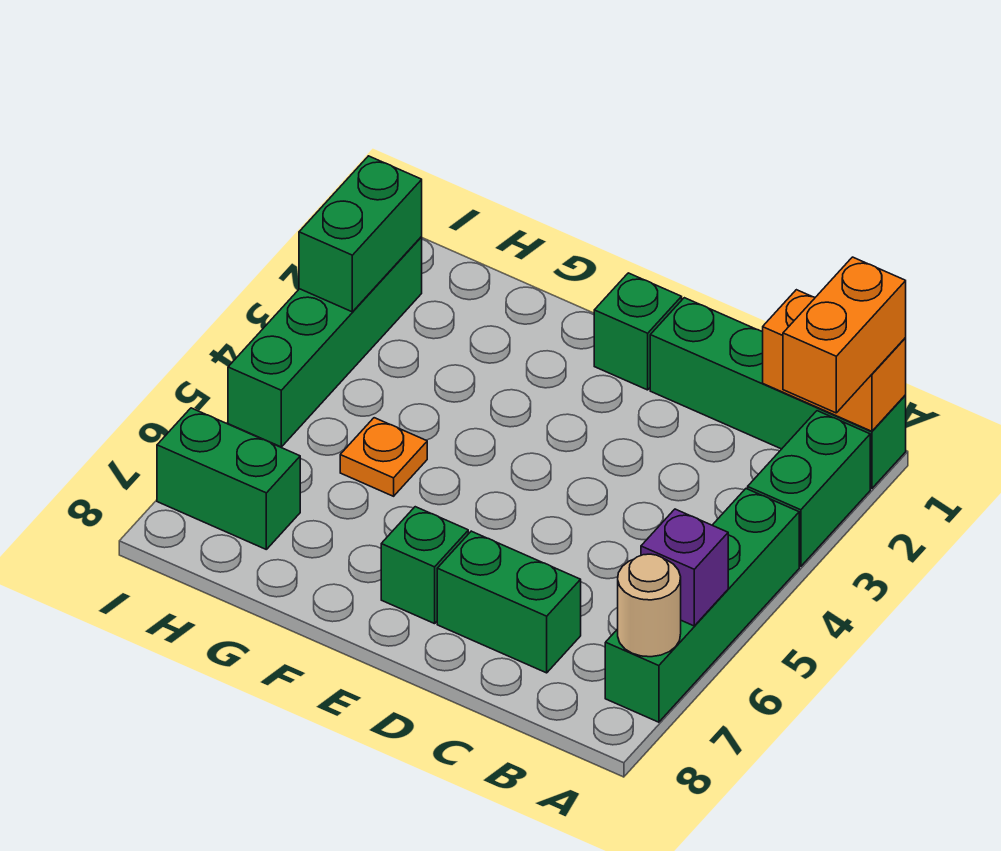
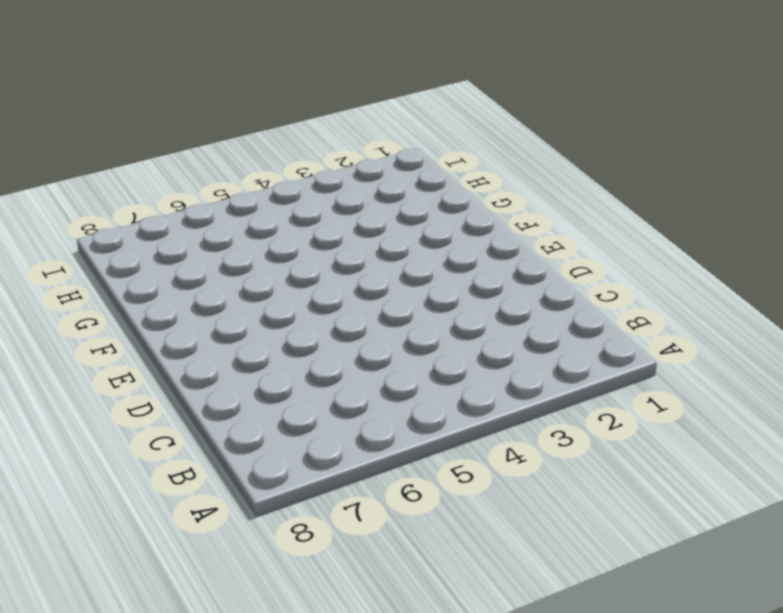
none -> green brick A1:D1 level 1
none -> green brick A2:A3 level 1
none -> green brick A4:A7 level 1

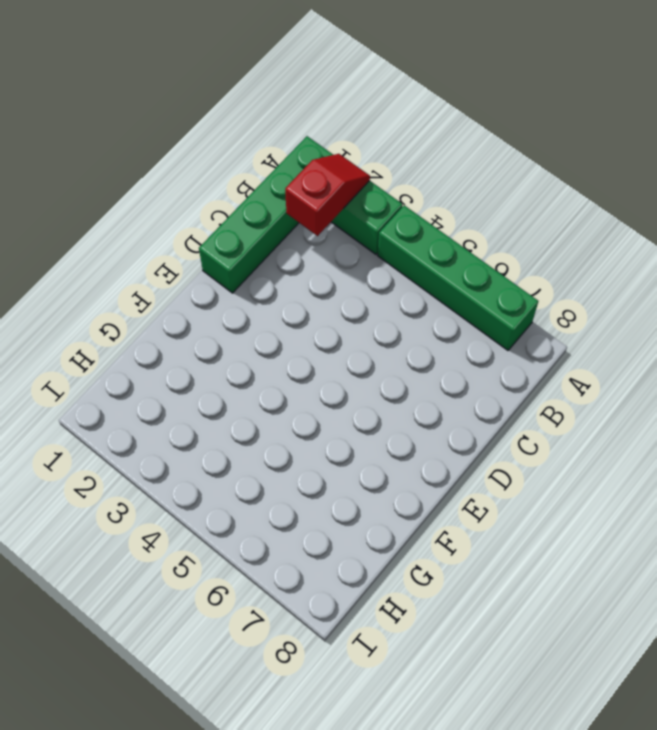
red slope A2:B2 level 2 top B -> none
none -> green brick C7:D7 level 1
none -> green brick E1 level 1
none -> green brick E7 level 1

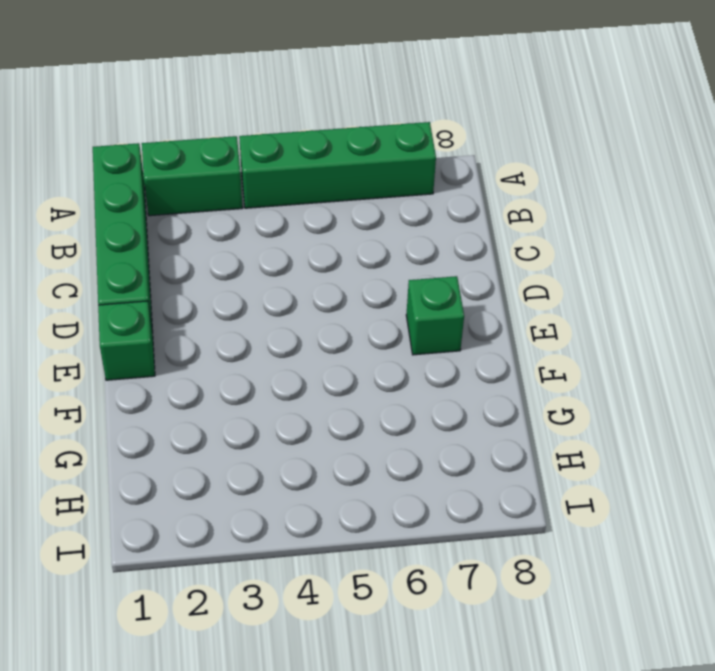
none -> green brick C7:D7 level 1
none -> orange plate G5 level 1
none -> green brick H7:I7 level 1

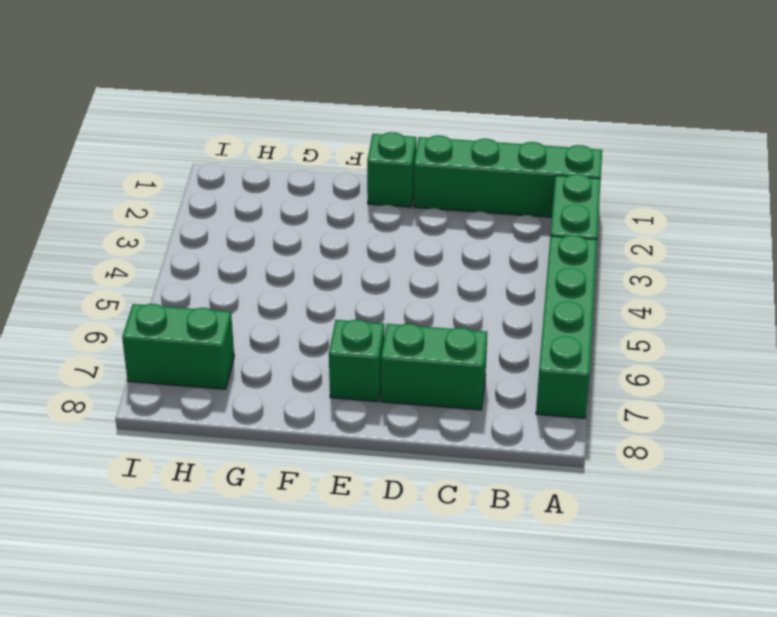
none -> orange plate G5 level 1
none -> green brick I2:I5 level 1
none -> orange brick A1:B1 level 2

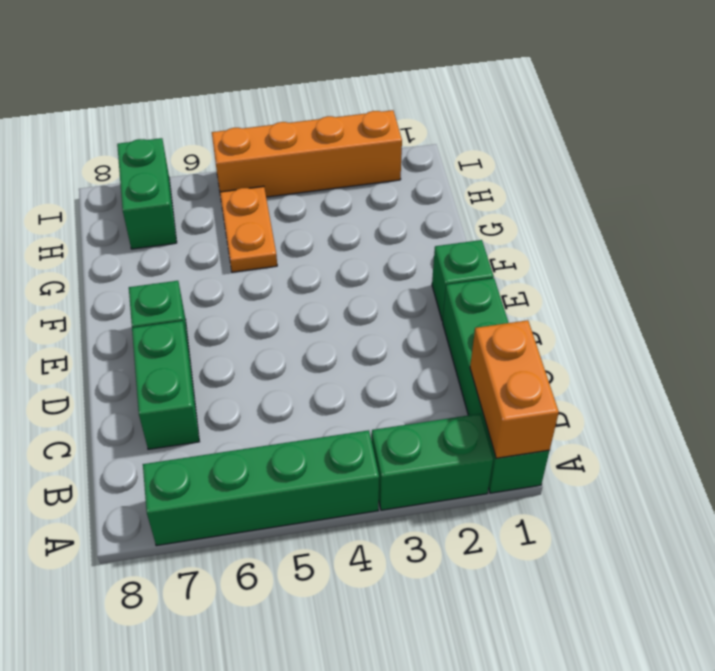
orange plate G5:H5 level 1 -> orange plate G5 level 1
orange brick I2:I5 level 1 -> green brick I2:I5 level 1
none -> purple brick A6 level 2
none -> tan round brick A7 level 2
none -> green brick I2:I3 level 2

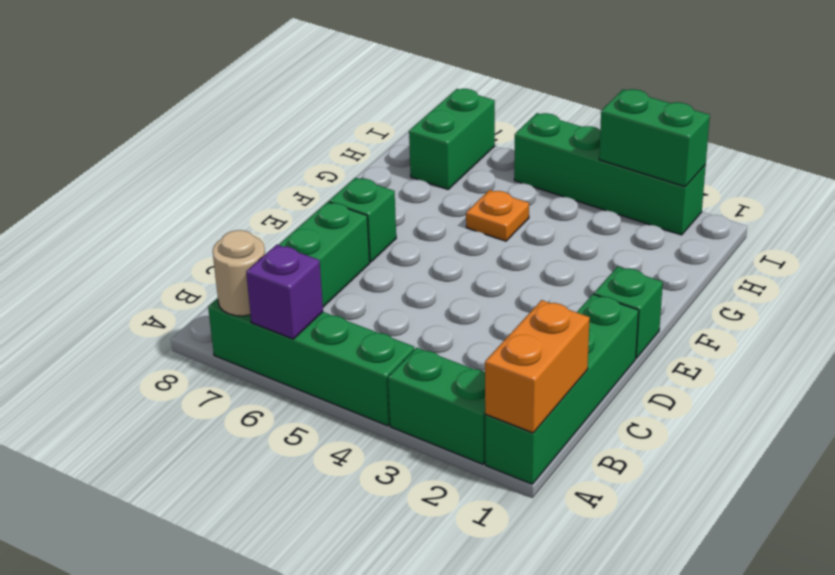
none -> orange brick A1:A2 level 3

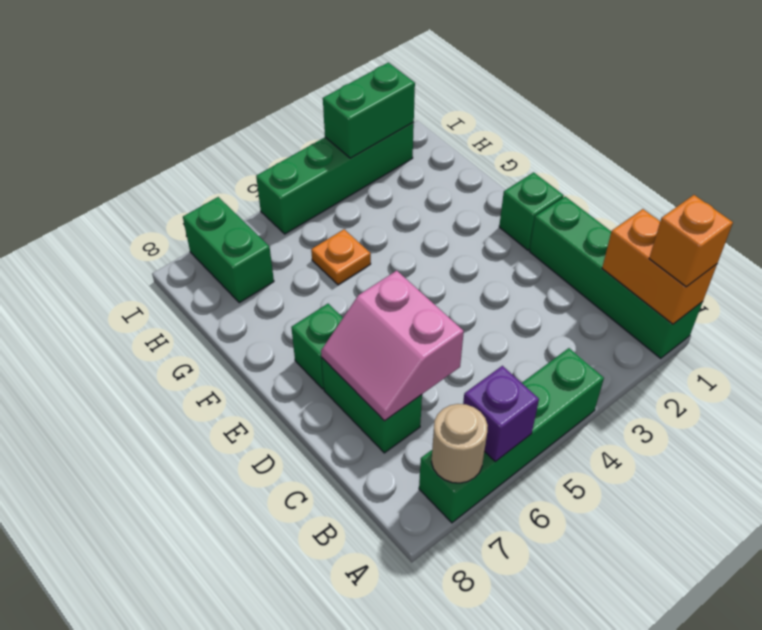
orange brick A1 level 3 -> orange brick A1:A2 level 3
pink slope C6:D7 level 2 top 6 -> none
none -> green brick A2:A3 level 1

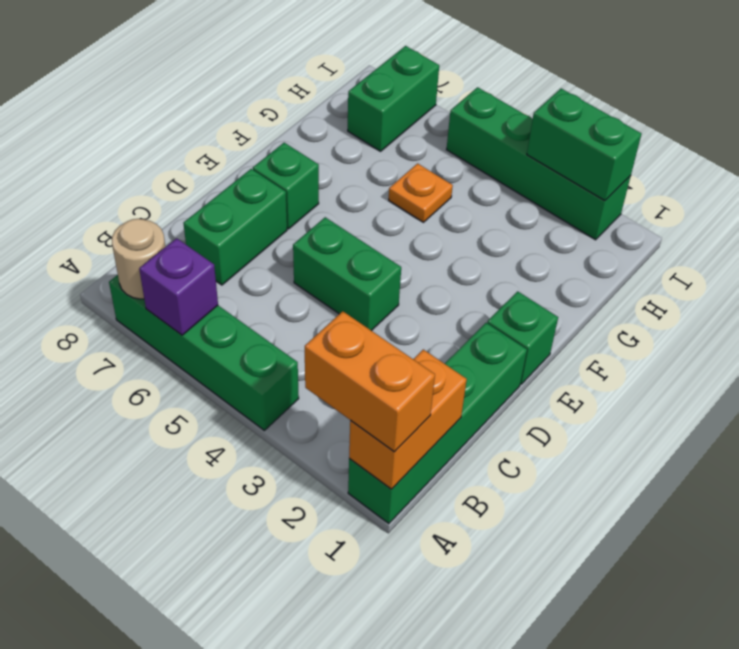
green brick D4:D5 level 1 -> green brick A2:A3 level 1

